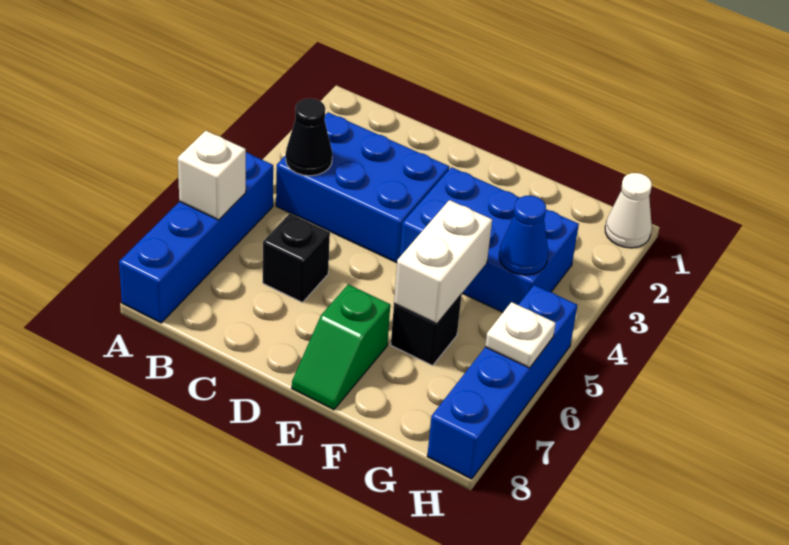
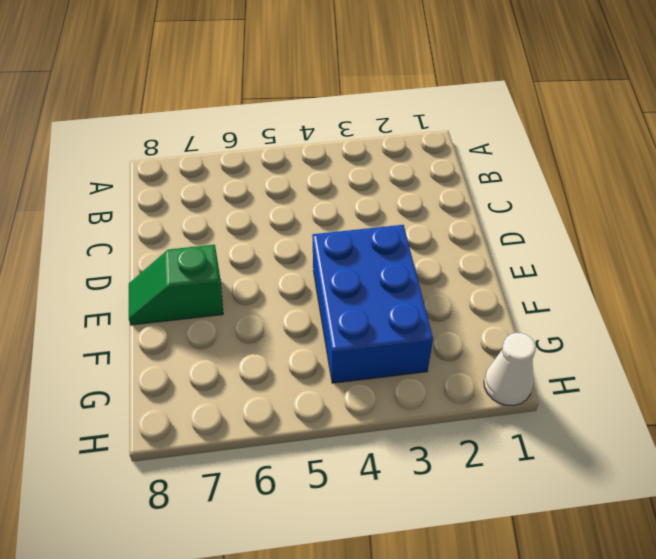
none -> blue brick A5:A8 level 1
none -> blue brick B3:D4 level 1
none -> black brick C6 level 1

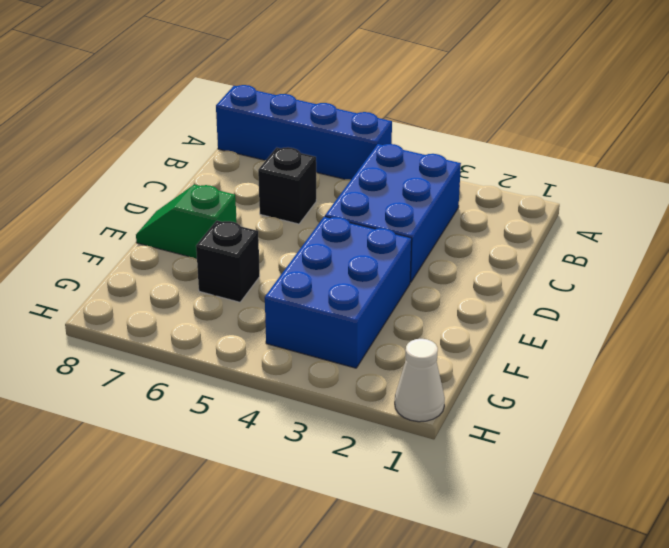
none -> blue brick H5:H8 level 1
none -> white brick A6 level 2
none -> black cone B4 level 2

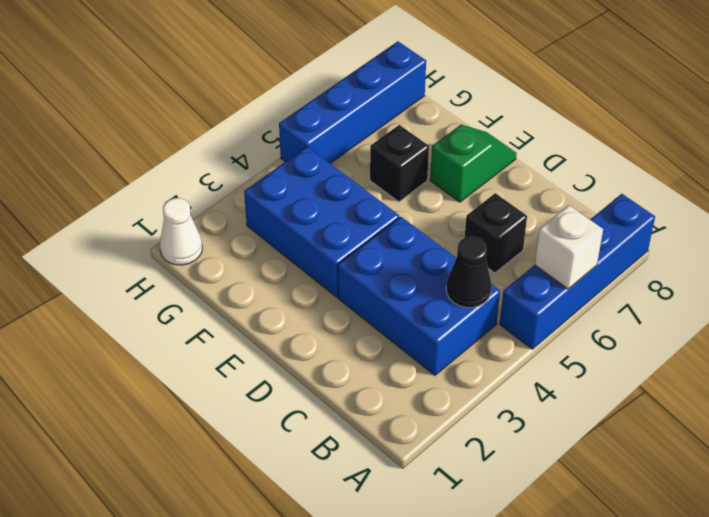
none -> white brick F5:F6 level 2
none -> blue cone G4 level 2
none -> white plate H6 level 2

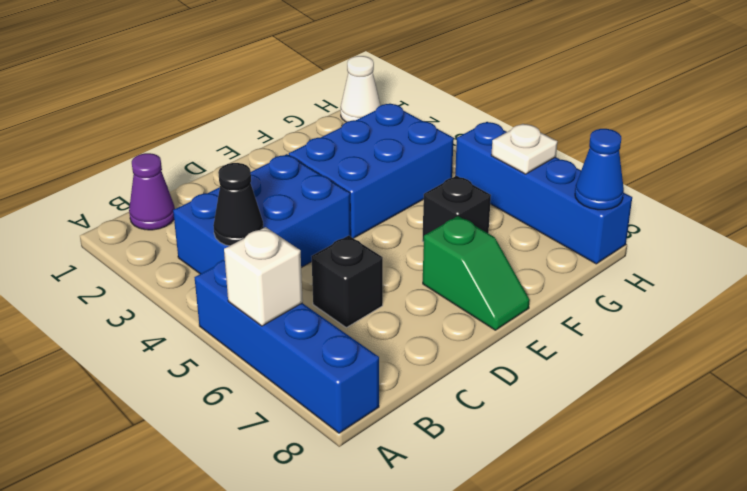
purple cone B1 level 1 -> none
blue cone H8 level 2 -> blue cone G4 level 2
none -> white brick F5:F6 level 2

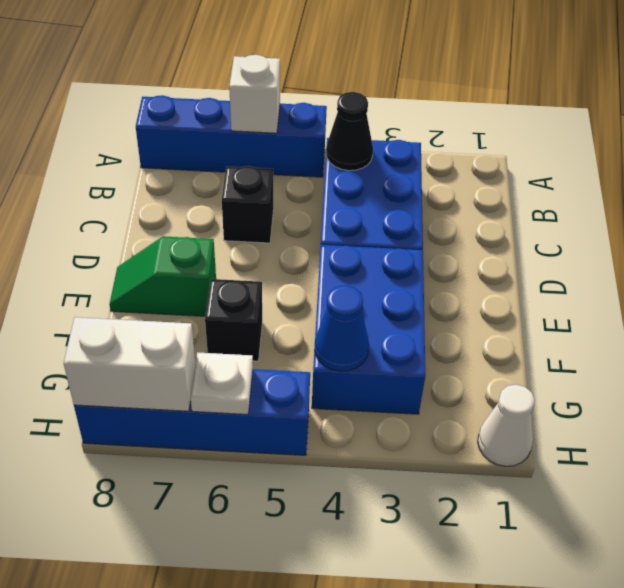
white brick H7:H8 level 2 -> white brick F5:F6 level 2

